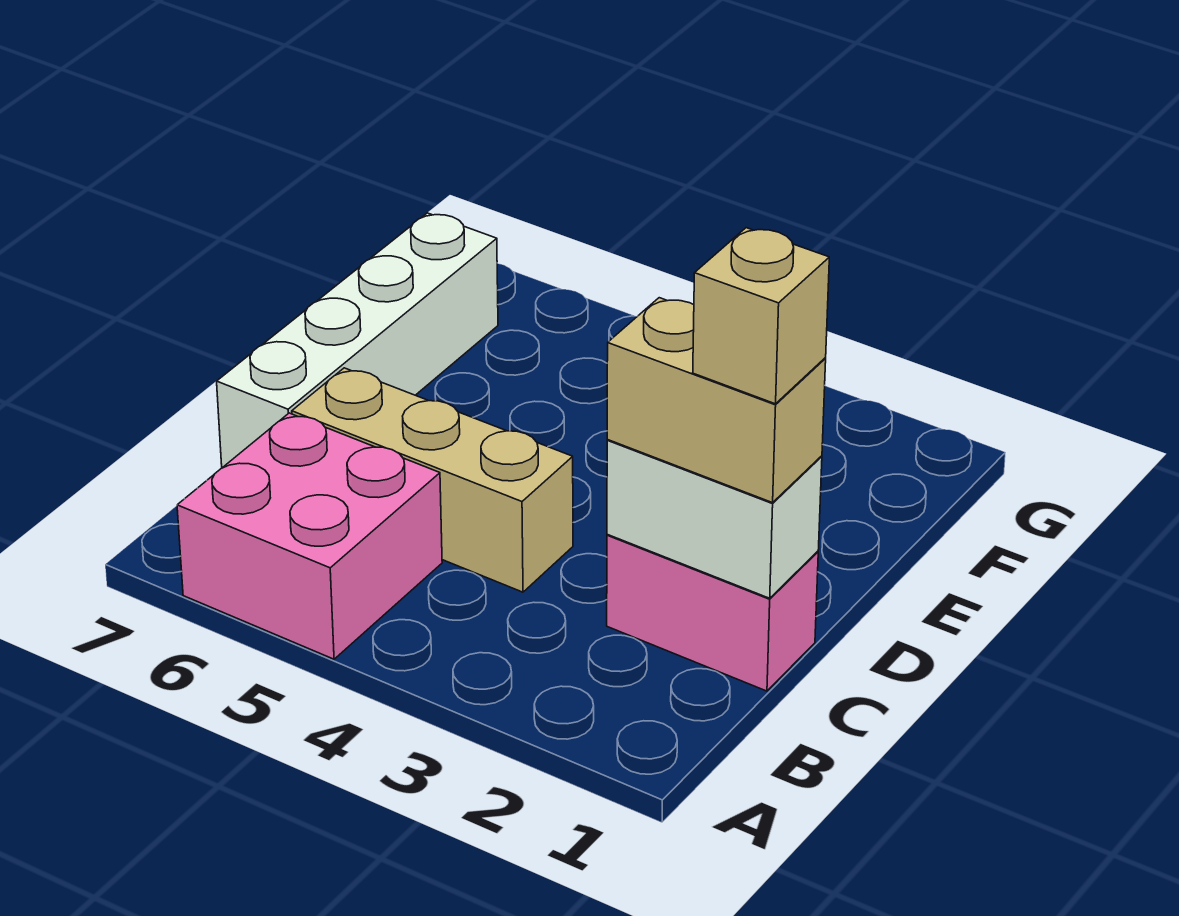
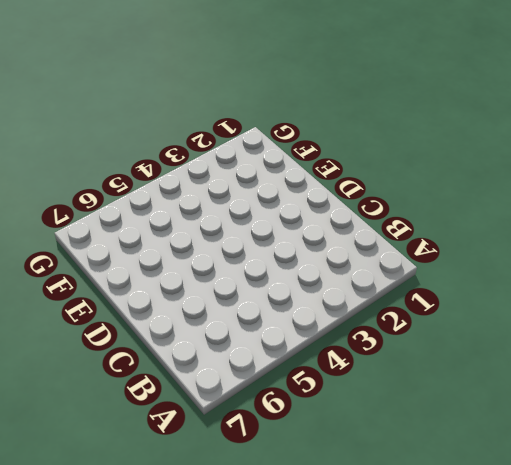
none -> pink brick A5:B6 level 1
none -> pink brick C1:C2 level 1

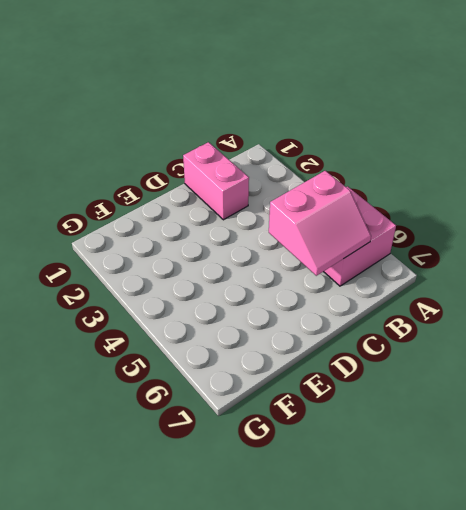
pink slope B5:C6 level 2 top 5 -> none
none -> tan brick C4:C6 level 1
none -> white brick C7:F7 level 1

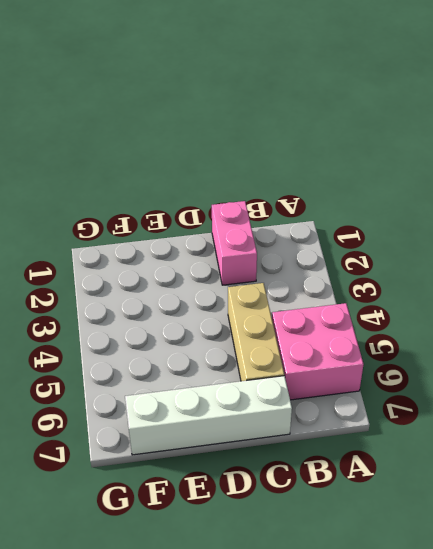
none -> white brick C1:C2 level 2
none -> tan brick C1:C2 level 3

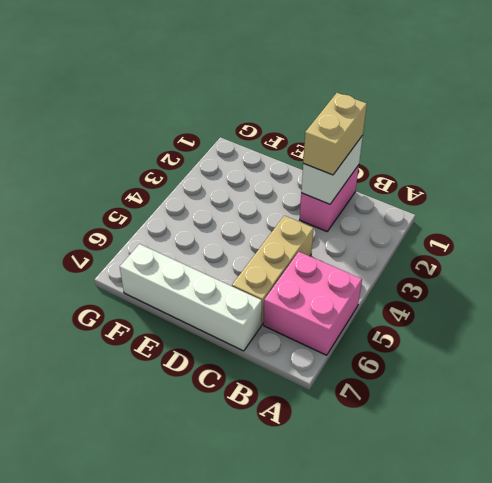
none -> tan brick C1 level 4

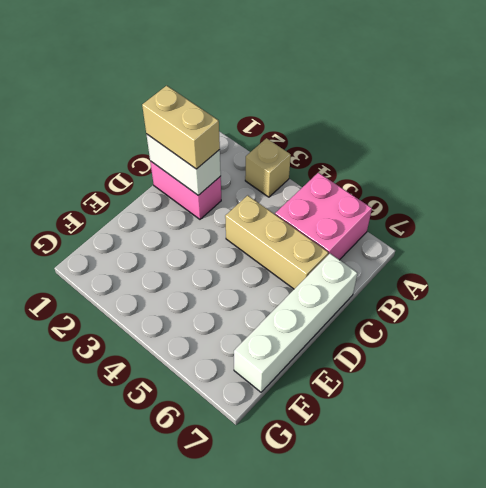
tan brick A3 level 1 -> tan brick C1 level 4

